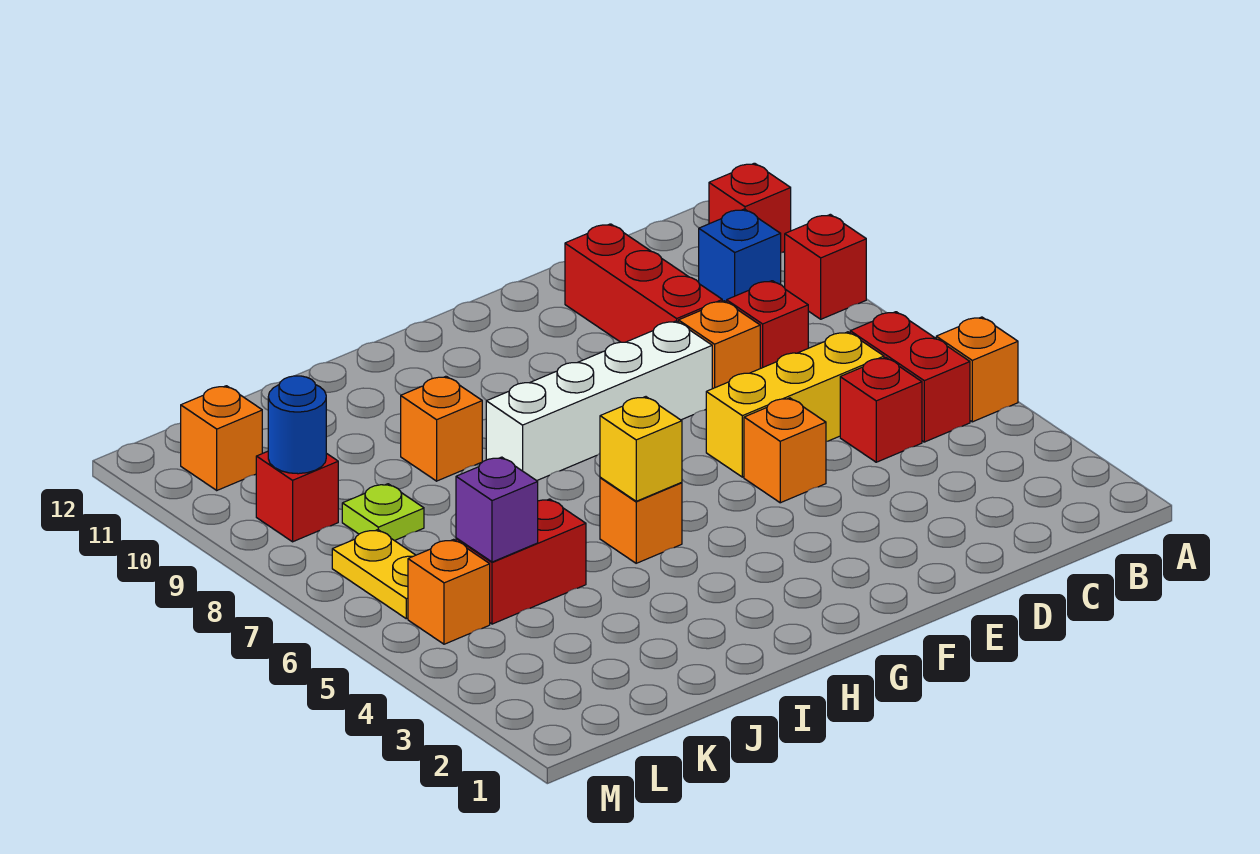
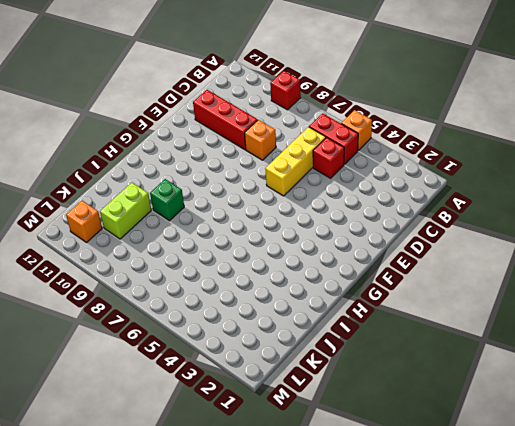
green brick I9 level 1 -> orange brick I9 level 1
lime brick J10:K10 level 1 -> none
none -> red brick A11 level 1
none -> blue brick B10 level 1
none -> red brick C8 level 1

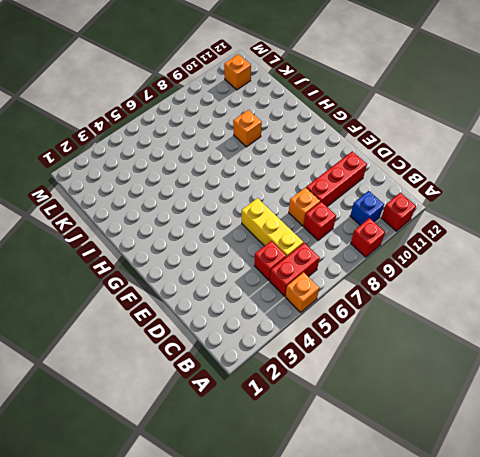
none -> orange brick E5 level 1
none -> white brick E8:H8 level 1
none -> orange brick H5 level 1

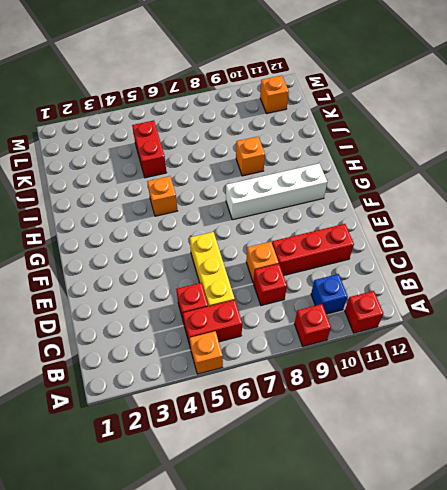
white brick G8:G11 level 1 -> white brick E8:H8 level 1
none -> orange brick E5 level 1
none -> lime plate K8 level 1
none -> orange brick L5 level 1

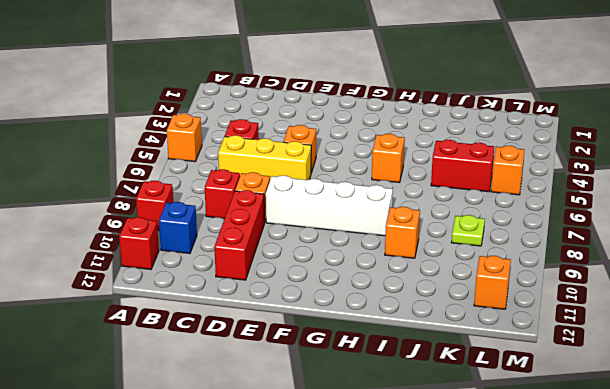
none -> red brick B5:B6 level 1
none -> yellow plate L6:L7 level 1
none -> red brick L9 level 1

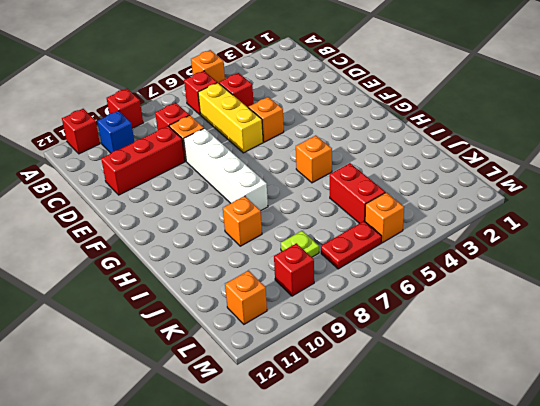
red brick B6 level 1 -> red brick B5:B6 level 1
red plate L6:L7 level 1 -> yellow plate L6:L7 level 1
none -> yellow brick H5 level 2
none -> purple brick K5 level 2
none -> blue round brick L9 level 2

